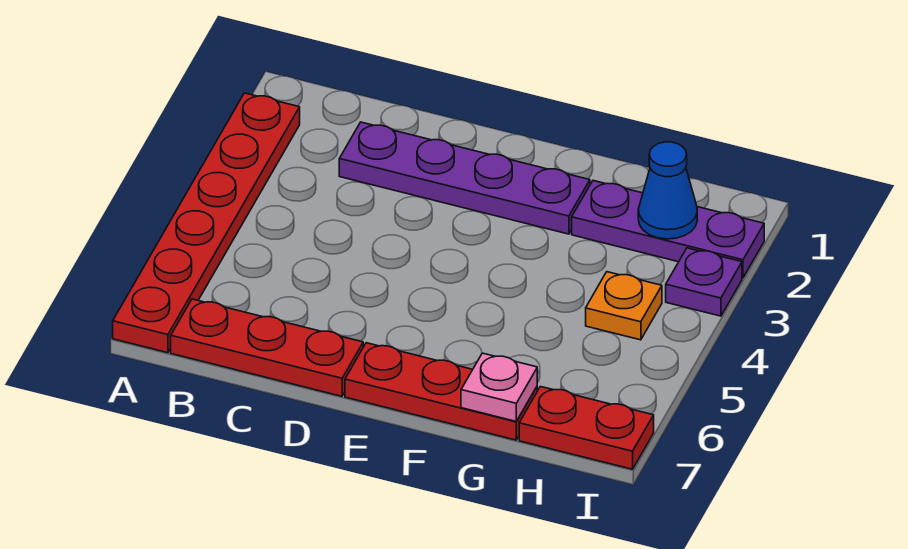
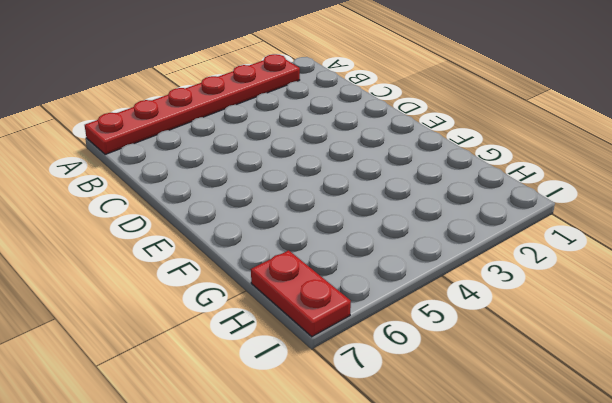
none -> red plate B7:D7 level 1
none -> purple plate C2:F2 level 1

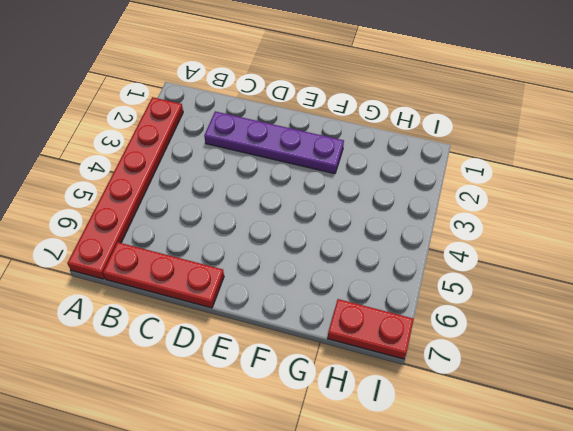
none -> red plate E7:G7 level 1
none -> purple plate G2:I2 level 1

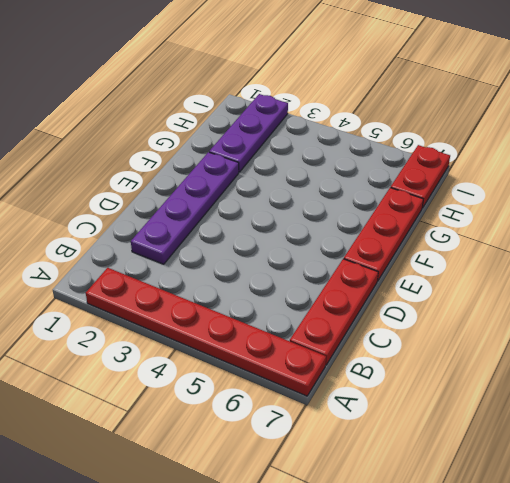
none -> orange plate H4 level 1
none -> purple plate I3 level 1

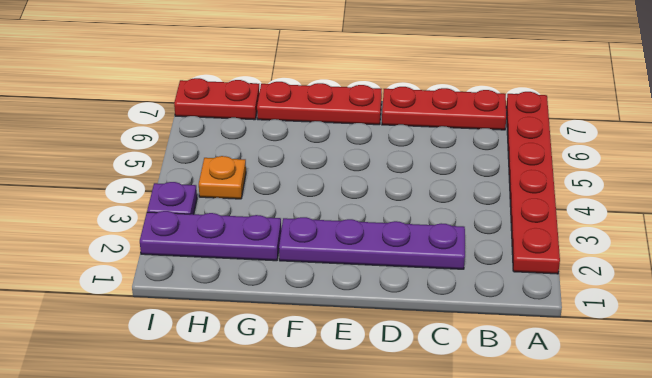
none -> pink plate G7 level 2
none -> blue cone H2 level 2

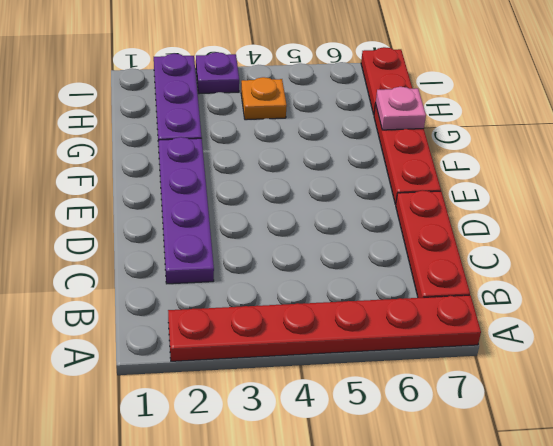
none -> blue cone H2 level 2

